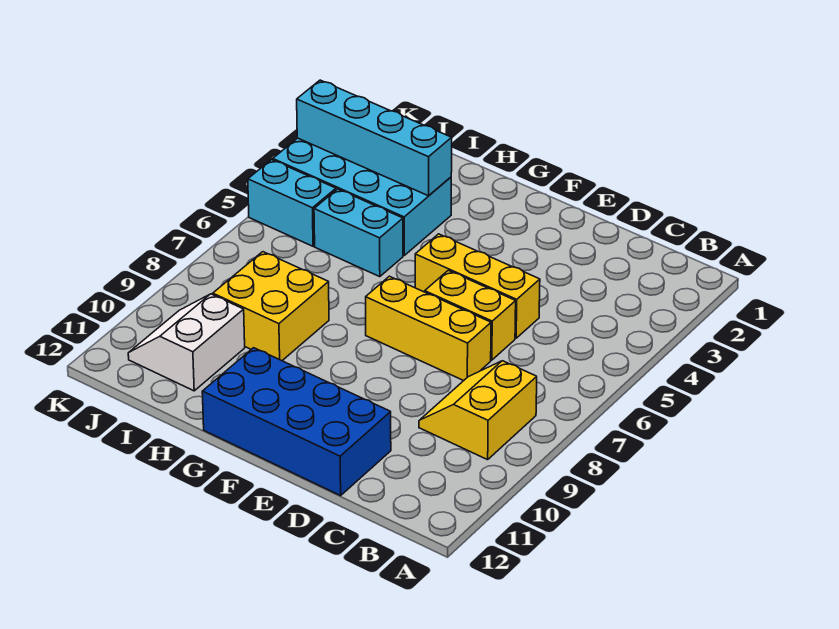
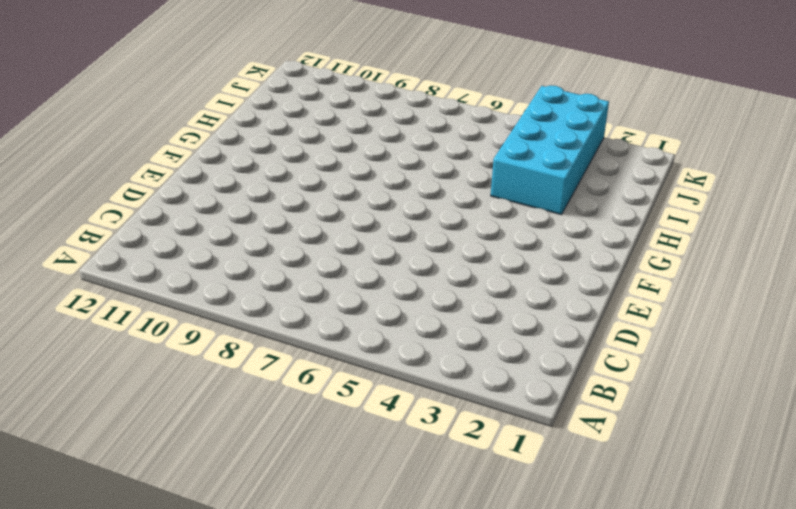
none -> yellow slope B8:C9 level 1 top B
none -> yellow brick D5:F5 level 1

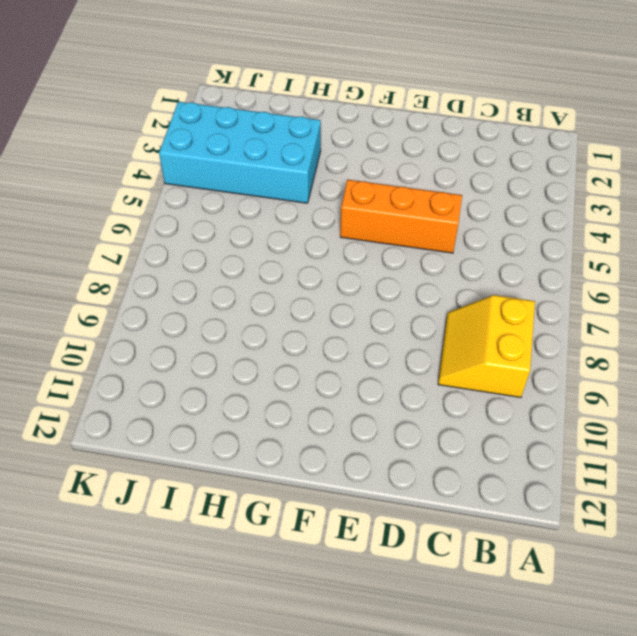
orange brick D5:F5 level 1 -> yellow brick D5:F5 level 1
none -> yellow brick D6:E6 level 1
none -> yellow brick D7:F7 level 1

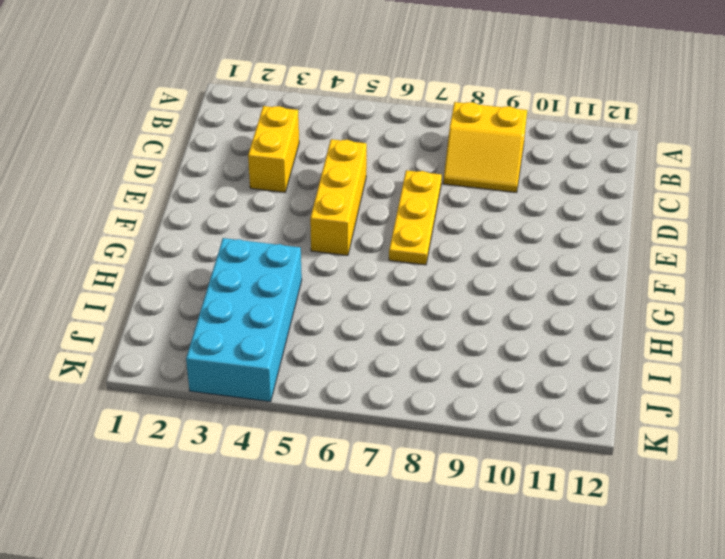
yellow brick C3:D3 level 1 -> yellow brick D6:E6 level 1
yellow plate D7:F7 level 1 -> yellow brick D7:F7 level 1
none -> blue brick D11:G12 level 1
none -> cyan brick H5:I5 level 1

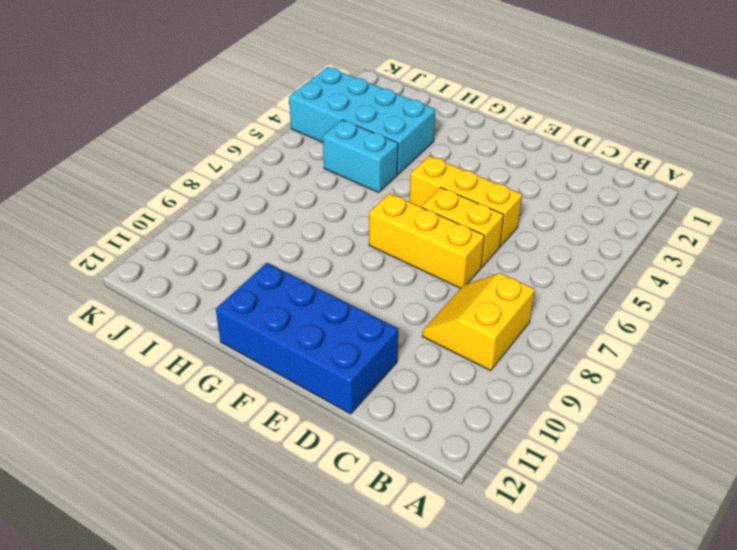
none -> yellow brick H8:I9 level 1
none -> white slope I10:J11 level 1 top I

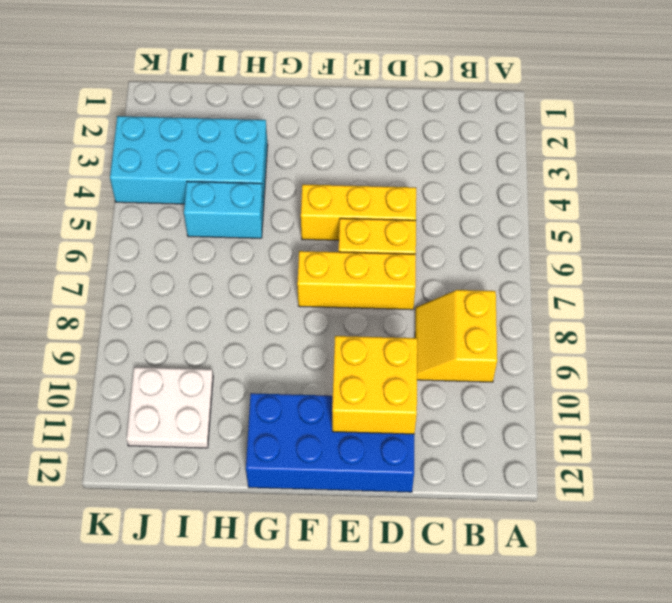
yellow brick D10:E11 level 2 -> yellow brick H8:I9 level 1
white plate I10:J11 level 1 -> white slope I10:J11 level 1 top I
none -> cyan brick J5:K5 level 1
none -> cyan brick H3:K3 level 2

